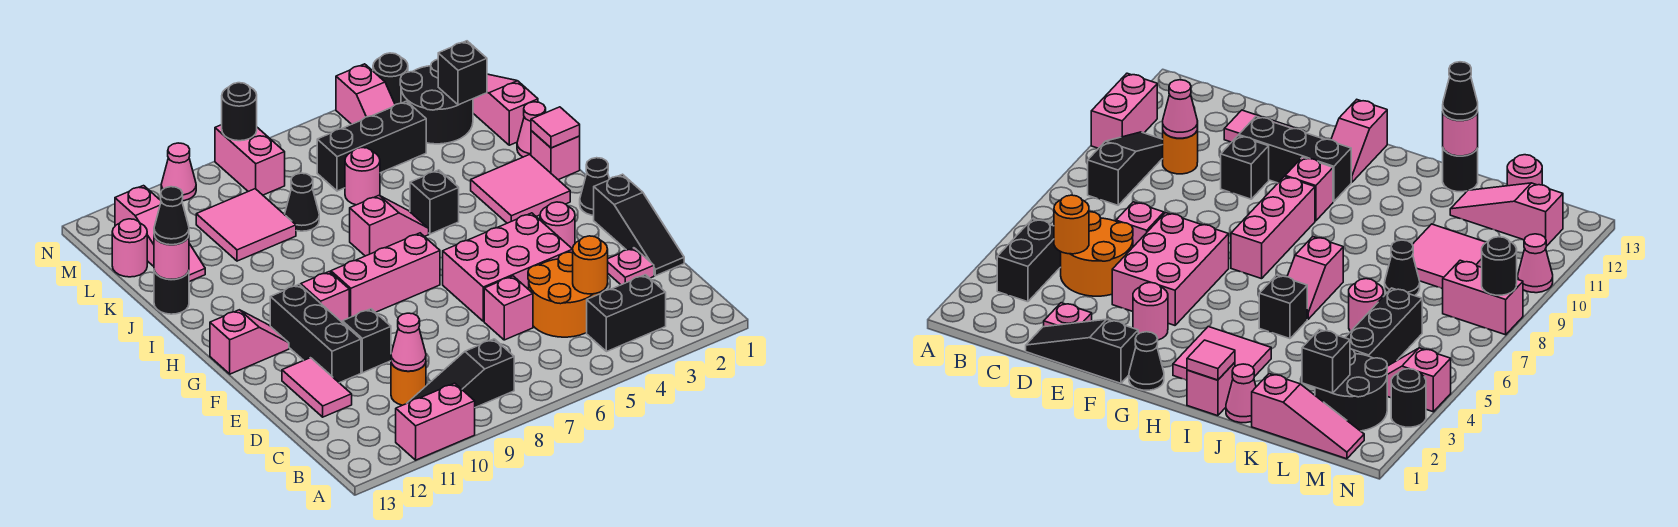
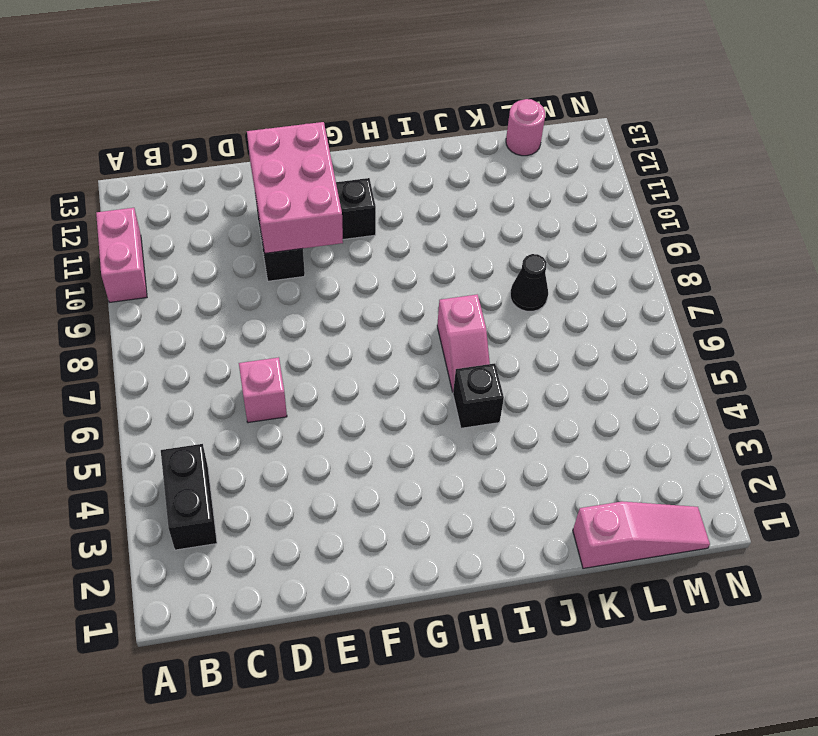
pink brick E10:F12 level 2 -> pink brick E4:F6 level 1
none -> black slope B8:B10 level 1 top 8
none -> orange round brick C4:D5 level 1
none -> orange round brick C10 level 1
none -> black slope D1:F1 level 1 top F

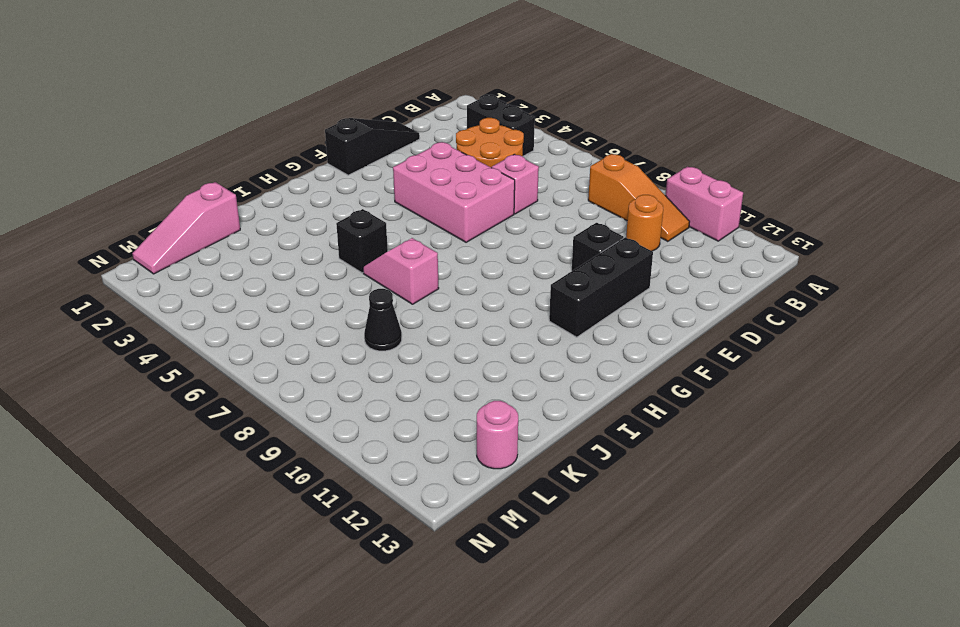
orange slope B8:B10 level 1 top 8 -> black slope B8:B10 level 1 top 8
none -> pink plate D2 level 1
none -> pink tile D12:E12 level 1
none -> pink round brick F3 level 1
none -> black cone G1 level 1

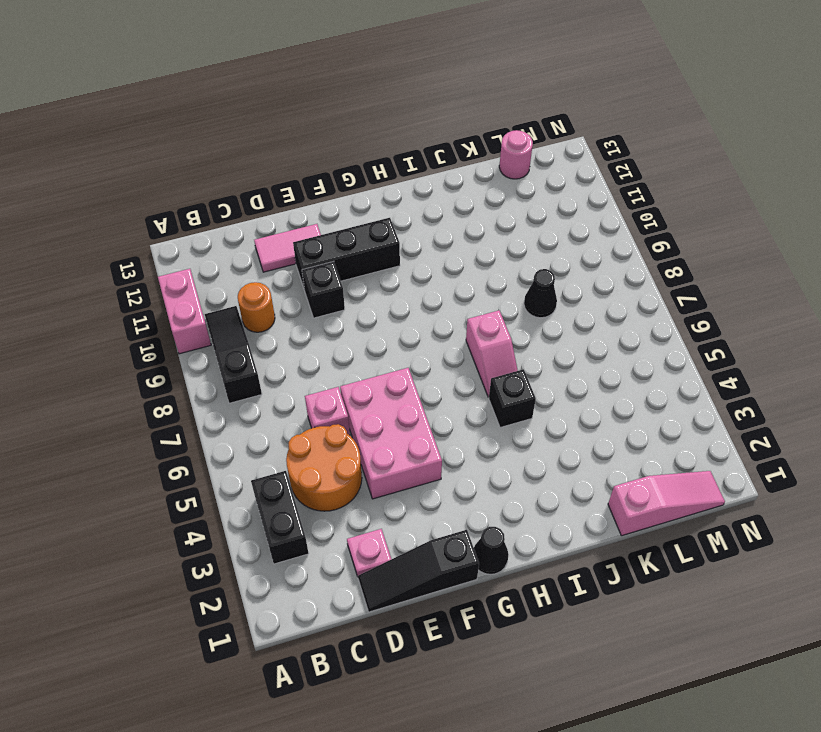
none -> pink round brick F3 level 1
none -> pink brick G7:G9 level 1
none -> pink brick G10 level 1
none -> pink slope G12:G13 level 1 top 13

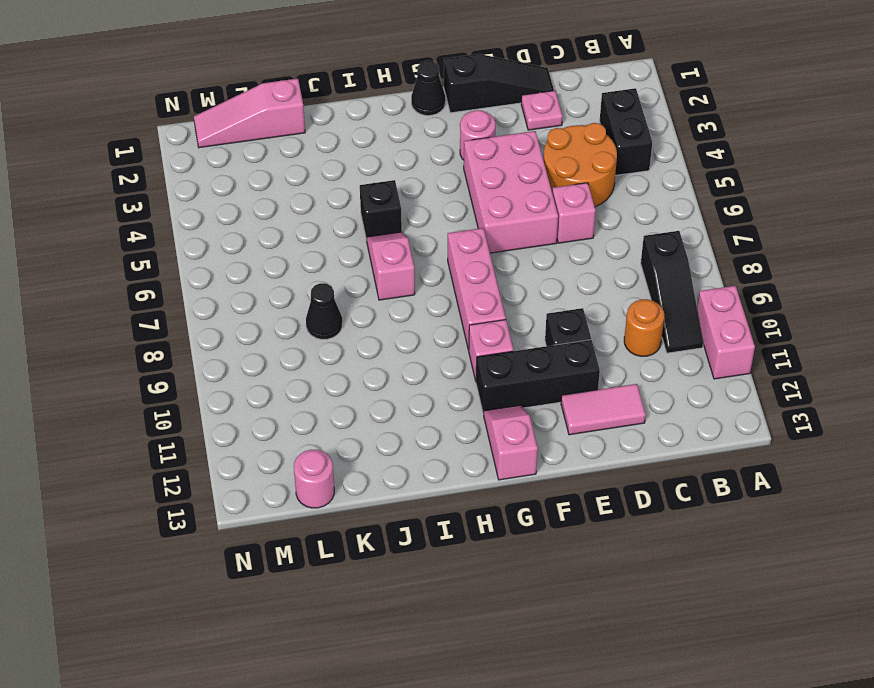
none -> pink tile H2:I3 level 1
none -> pink brick I1 level 1
none -> pink cone J1 level 1
none -> black round brick J13 level 1

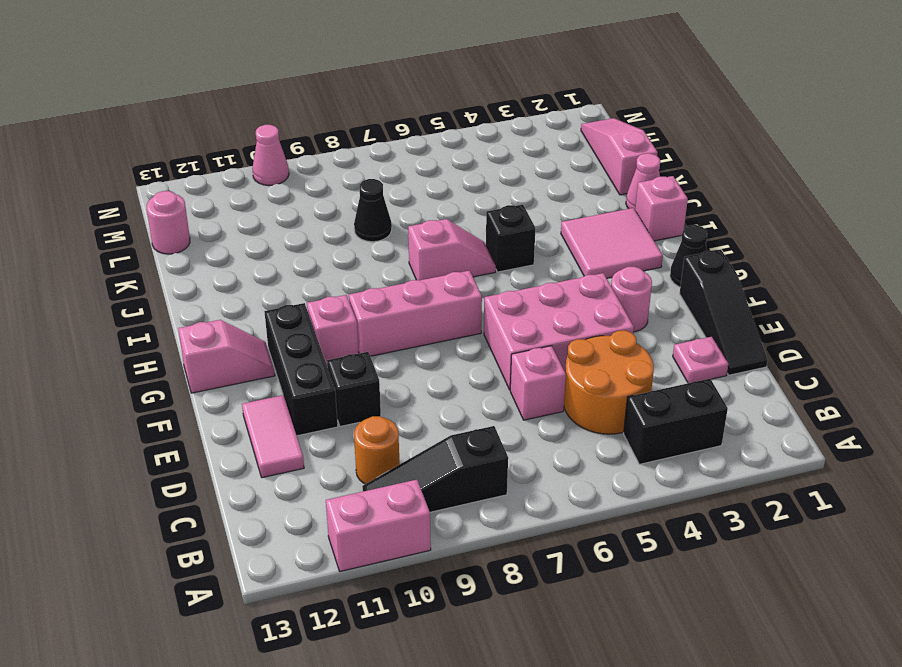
none -> black round brick J13 level 1
none -> pink round brick K6 level 1
none -> pink tile K9:L10 level 1
none -> pink slope K12:M12 level 1 top M

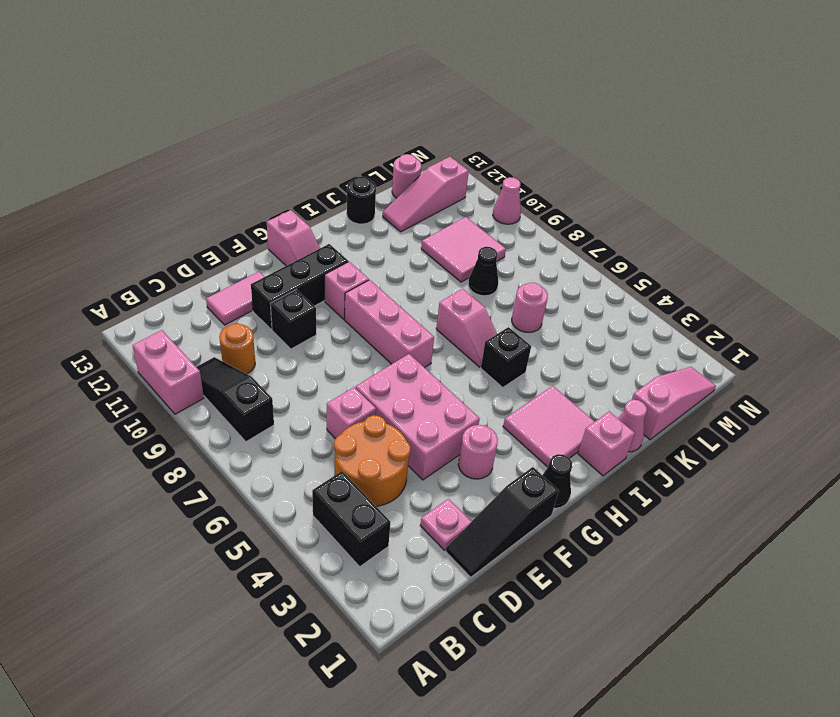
none -> black round brick L2:M3 level 1
none -> black brick L4:L6 level 1
none -> pink slope M4:N4 level 1 top N
none -> pink brick M8:N8 level 1

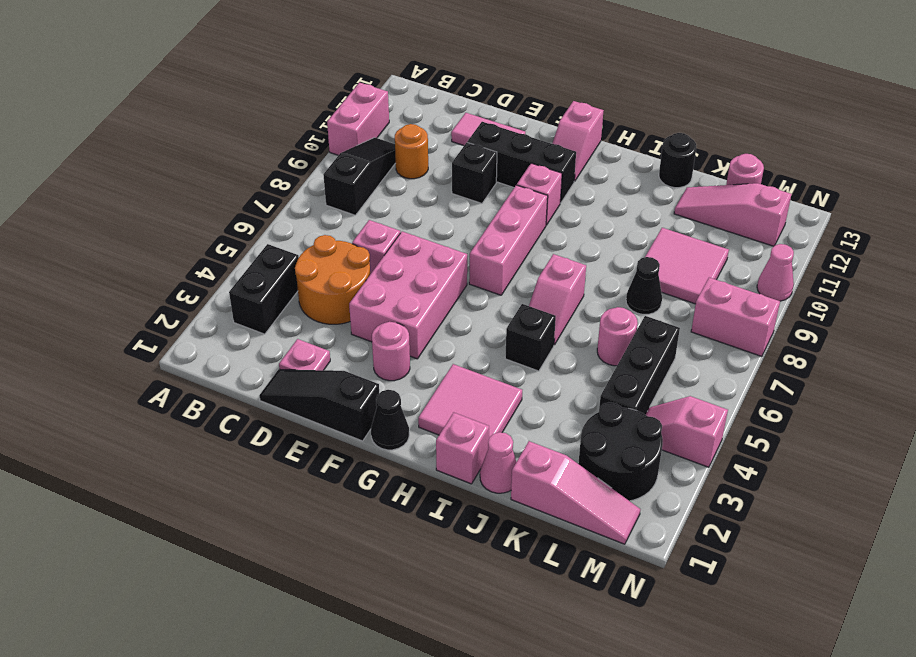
none -> black round brick N3 level 1
none -> orange round brick C4 level 2
none -> pink cone C10 level 2
none -> pink tile I1 level 2

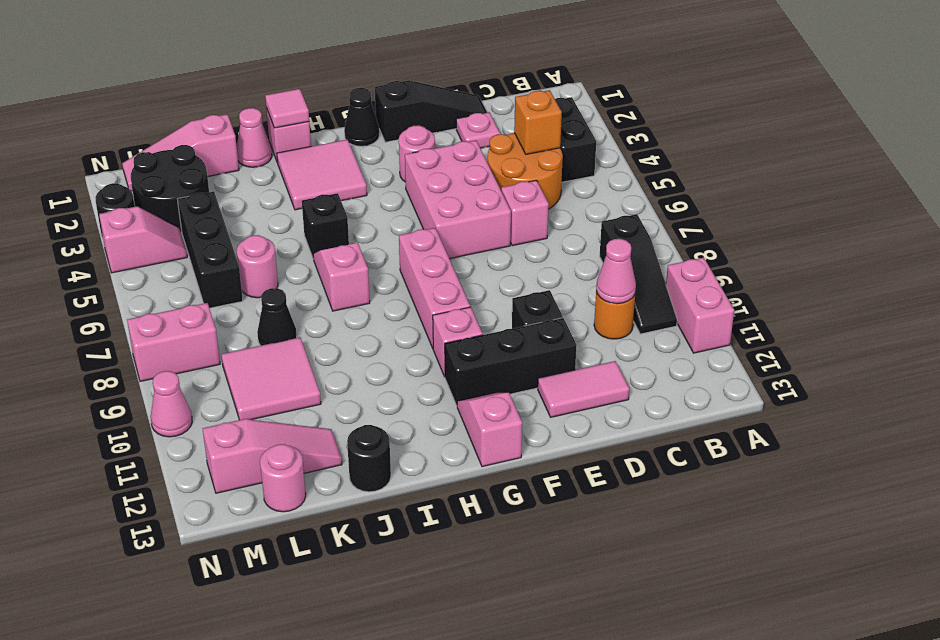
orange brick C4 level 2 -> orange round brick C4 level 2
none -> pink round brick J13 level 2
none -> black brick L2 level 2
none -> black round brick N8 level 2
none -> black cone J13 level 3

